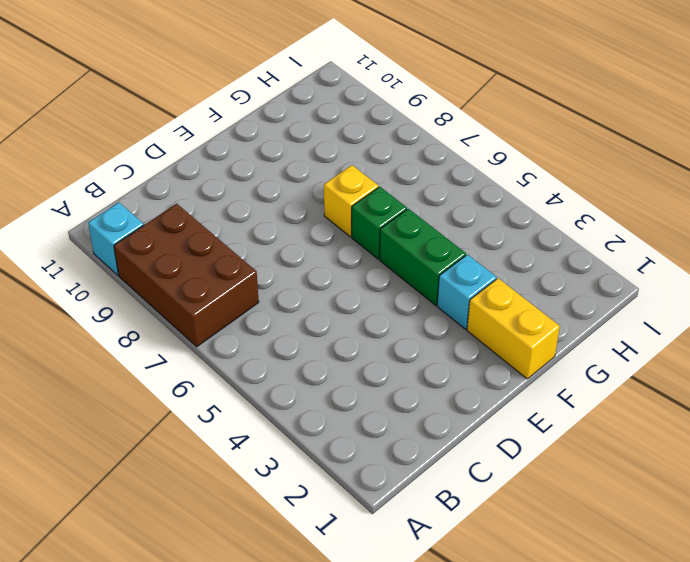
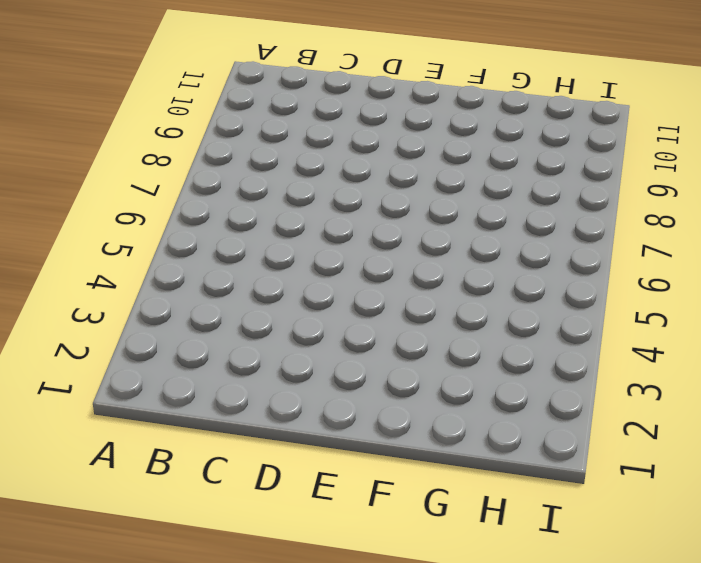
none -> brown brick A7:B9 level 1
none -> cyan brick A10 level 1

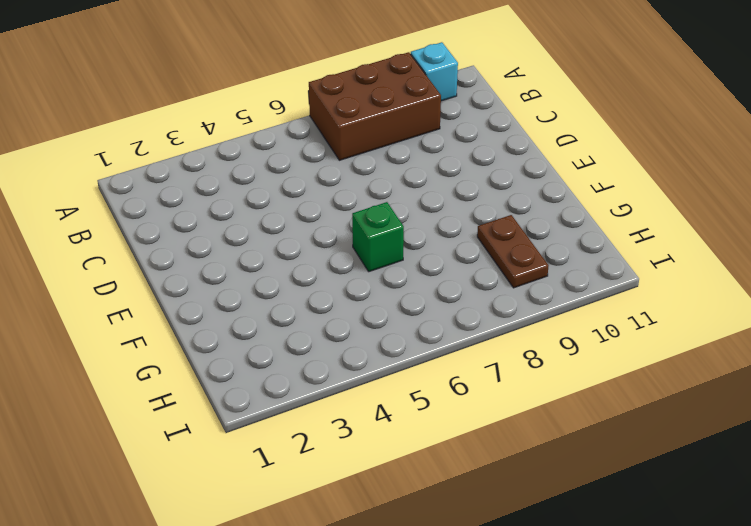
brown plate G9:H9 level 1 -> none
none -> yellow brick F1:F2 level 1
none -> cyan brick F3 level 1

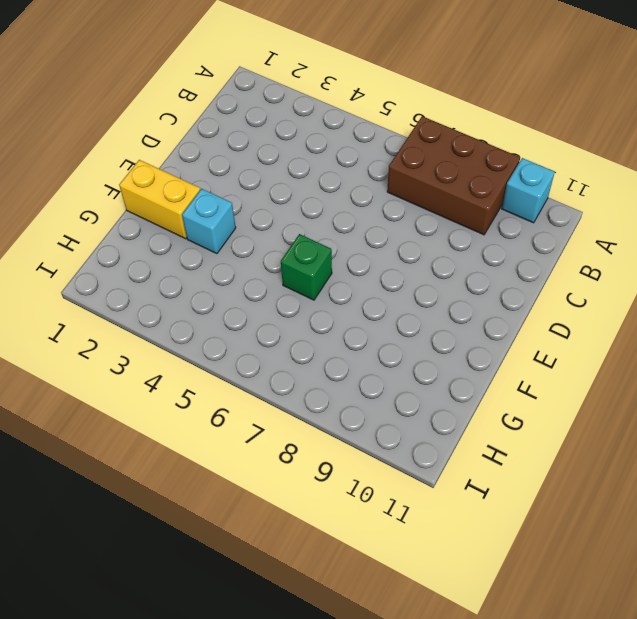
none -> green brick F4:F5 level 1
none -> yellow brick F7 level 1

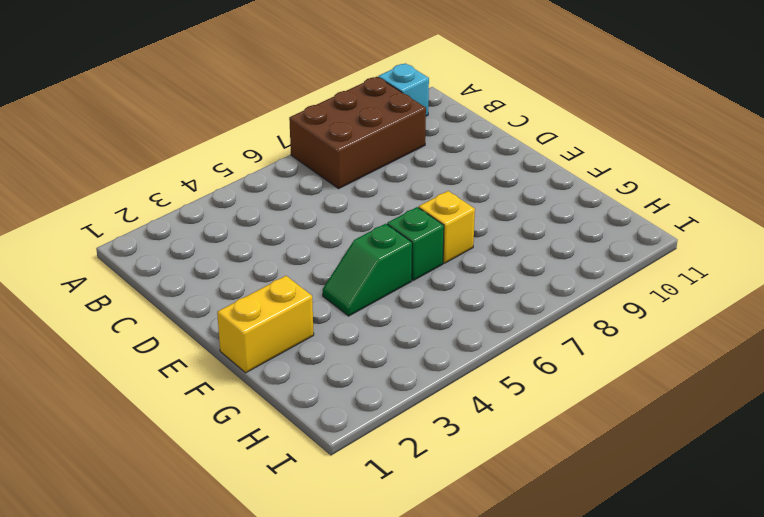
green slope F4:F5 level 1 top 5 -> green brick F4:F5 level 1
none -> cyan brick F3 level 1

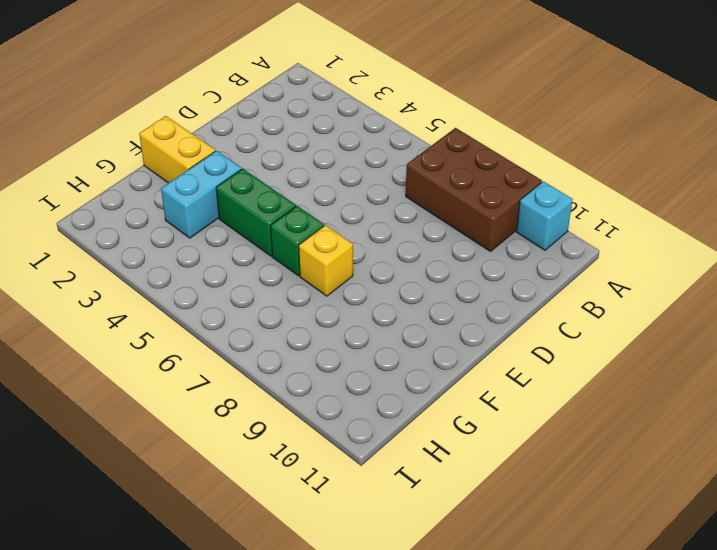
cyan brick F3:G3 level 1 -> cyan brick F3 level 1

